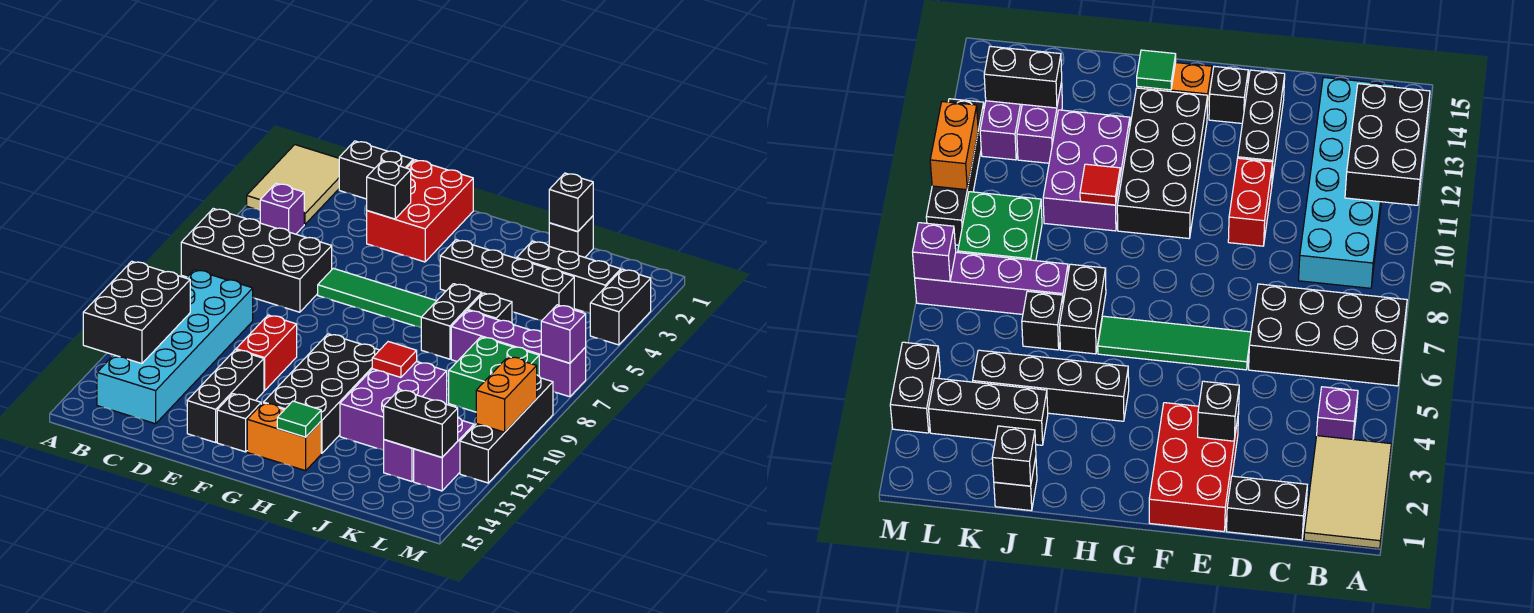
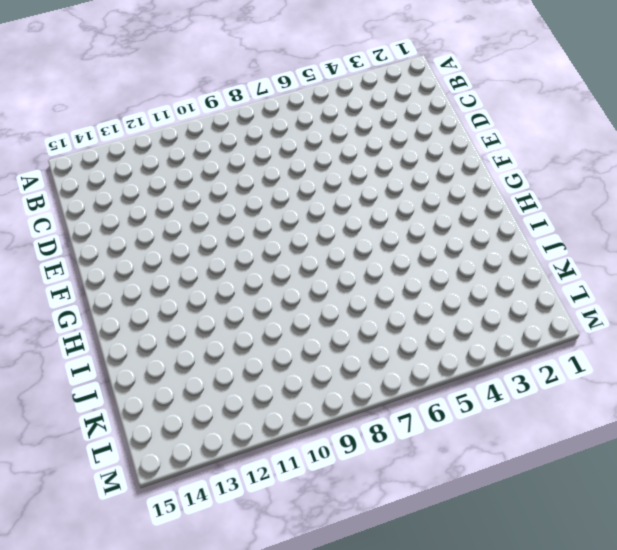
none -> tan tile A1:B3 level 1
none -> black brick A6:D7 level 1
none -> purple brick B4 level 1
none -> cyan brick B9:C14 level 1

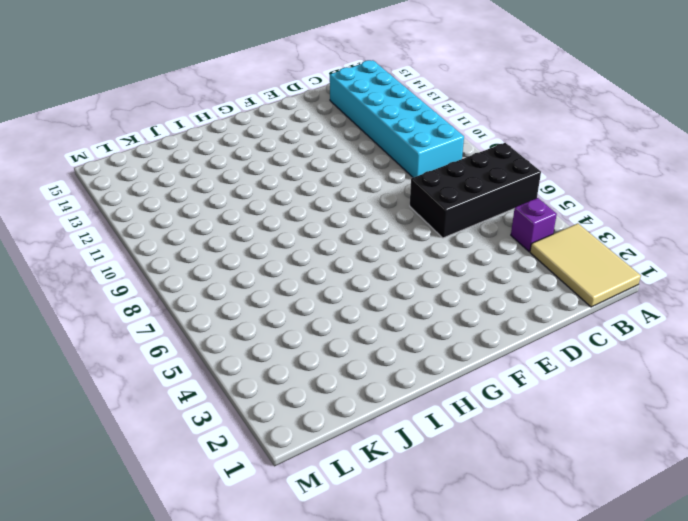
none -> black brick C1:D1 level 1
none -> red brick E1:F3 level 1
none -> green tile E6:H6 level 1
none -> red brick E10:E11 level 1

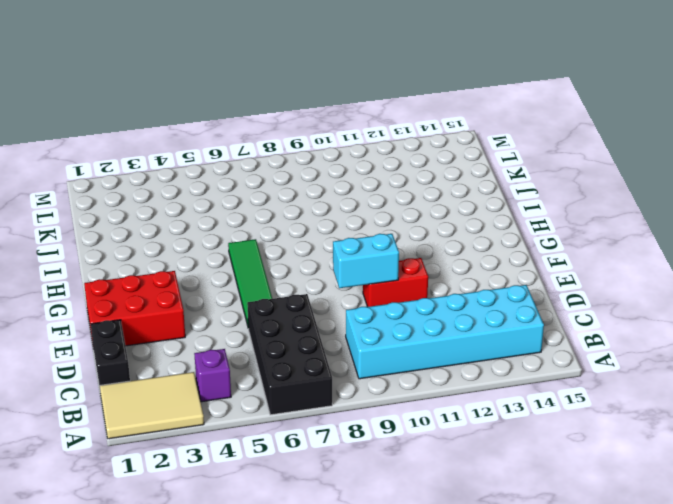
cyan brick E9:E10 level 2 -> none
none -> black brick E12:E14 level 1
none -> black brick F14 level 1
none -> black brick G10:H13 level 1
none -> orange brick G14:H14 level 1

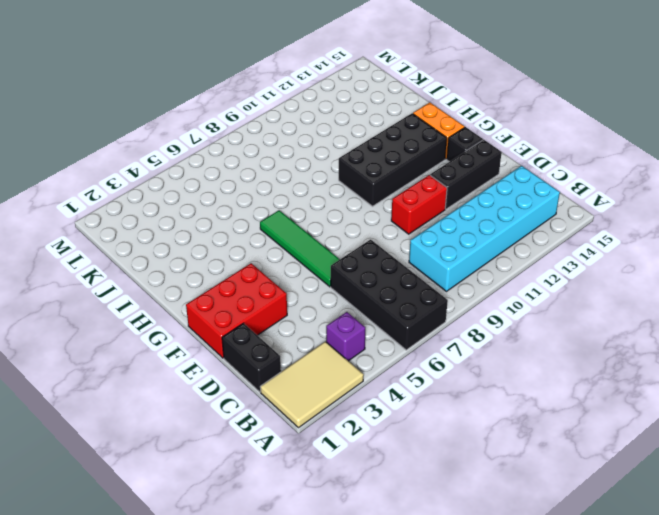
none -> black brick H4:K4 level 1
none -> black brick I6:I7 level 1
none -> purple brick I10:J12 level 1
none -> black brick J1 level 1

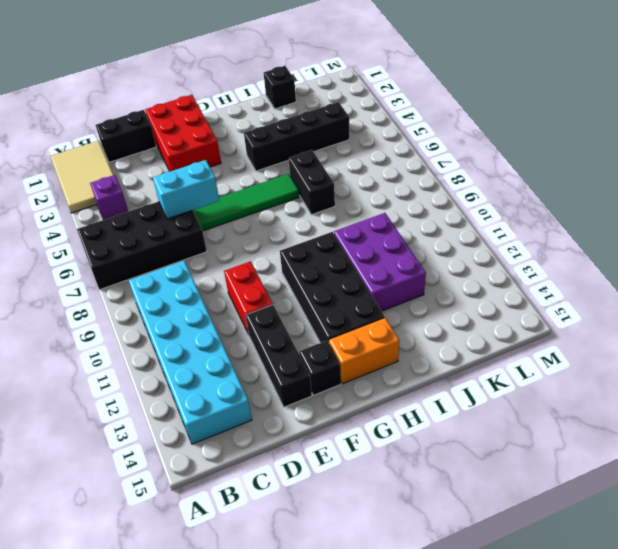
cyan brick D6:E6 level 2 -> none
none -> black brick J3:L3 level 1
none -> black brick J6 level 1
none -> purple brick J7:M7 level 1
none -> green brick K8:L9 level 1

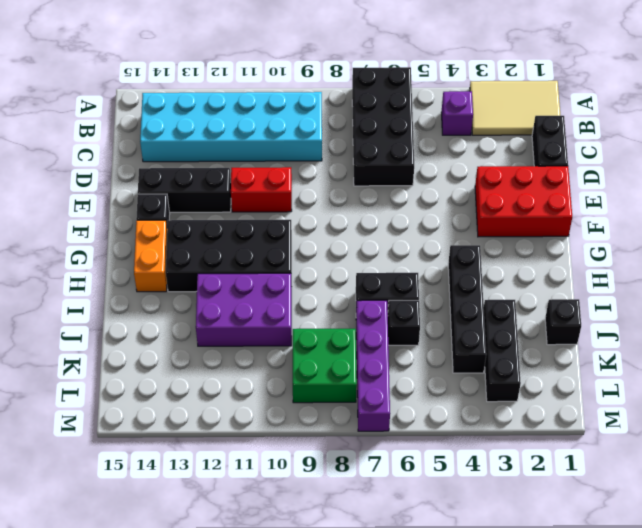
none -> green tile E6:H6 level 1
none -> purple brick K12:K13 level 1
none -> purple brick L12:L13 level 1
none -> black brick M3:M4 level 1

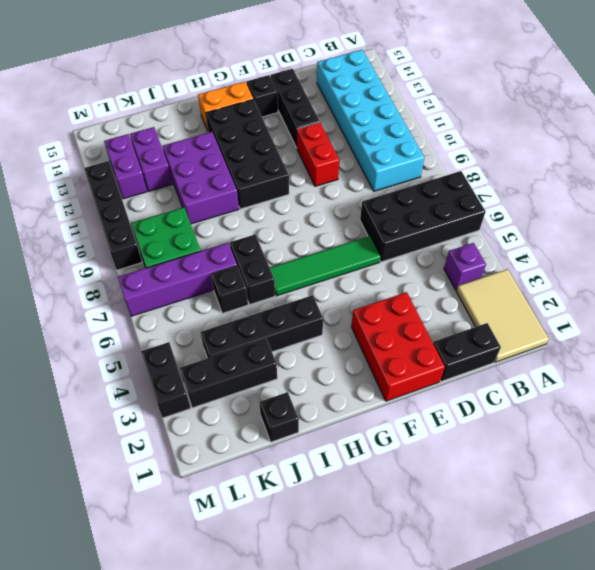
none -> black brick A11:B13 level 2
none -> black brick E3 level 2
none -> green tile H14 level 2
none -> red tile I10 level 2

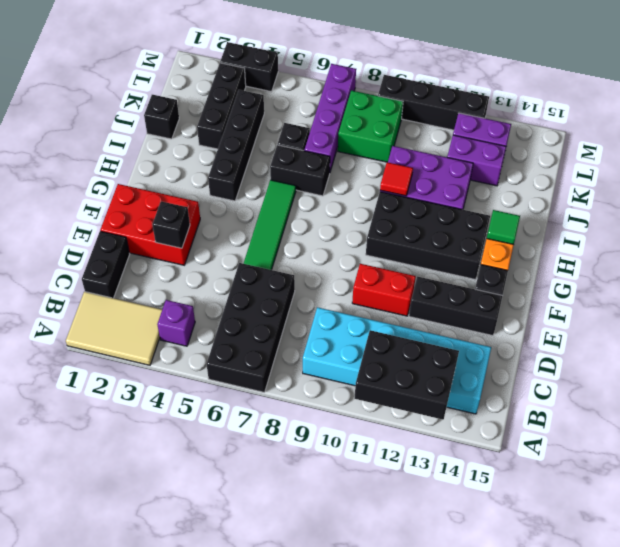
none -> black brick J1 level 2
none -> black brick K13:L13 level 2
none -> purple brick M7 level 2
none -> orange brick M10:M11 level 2

